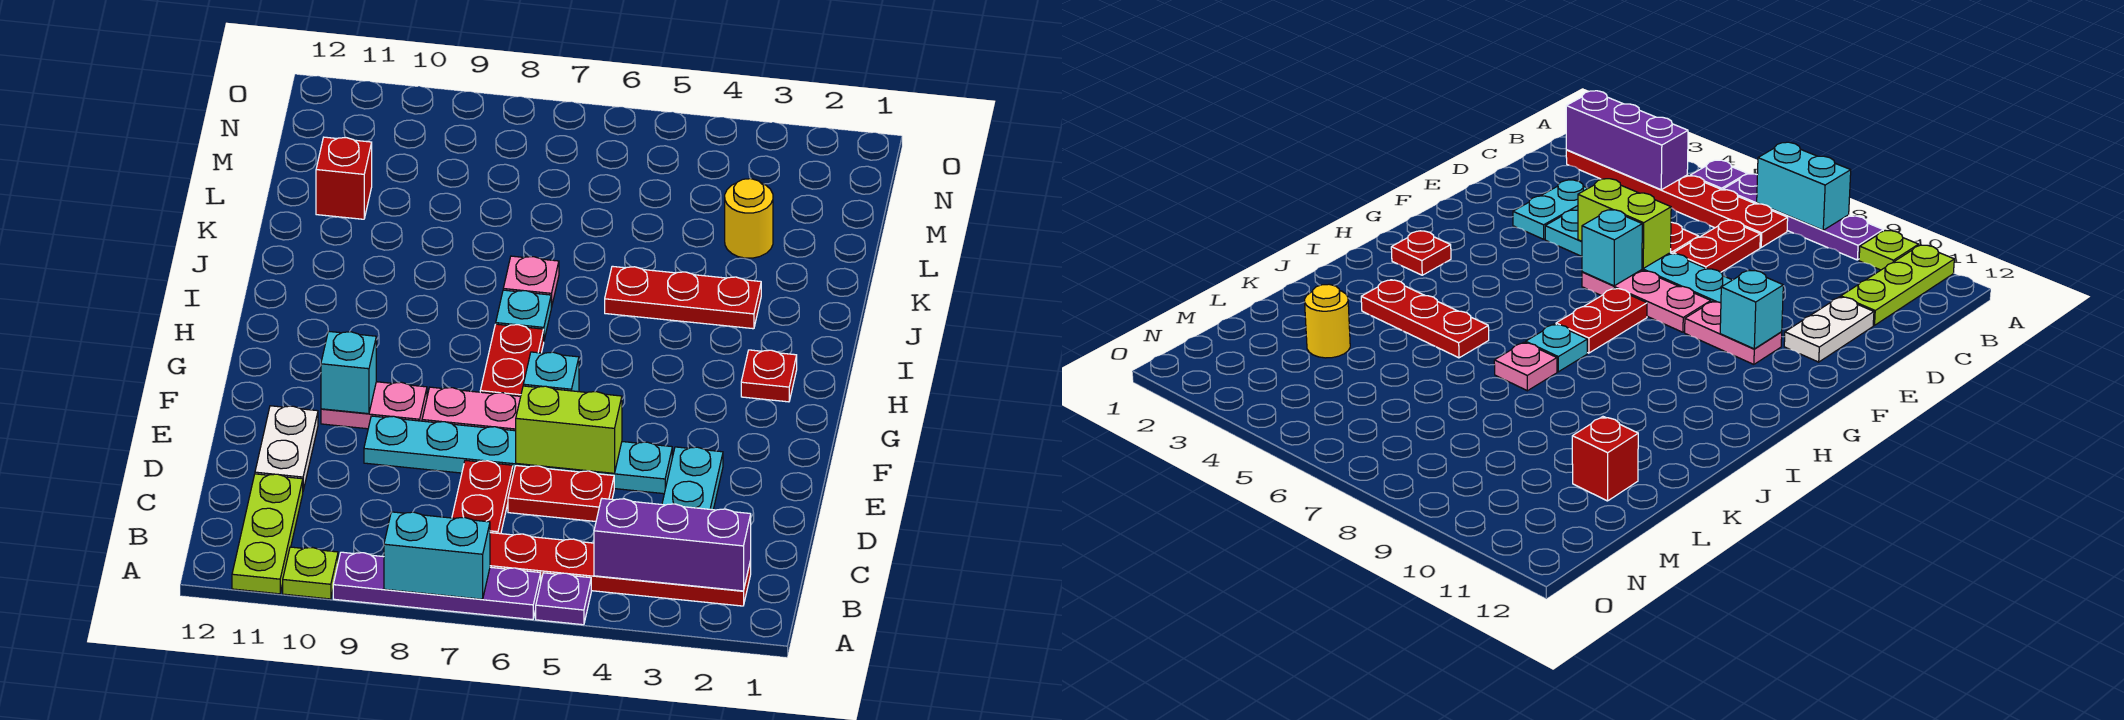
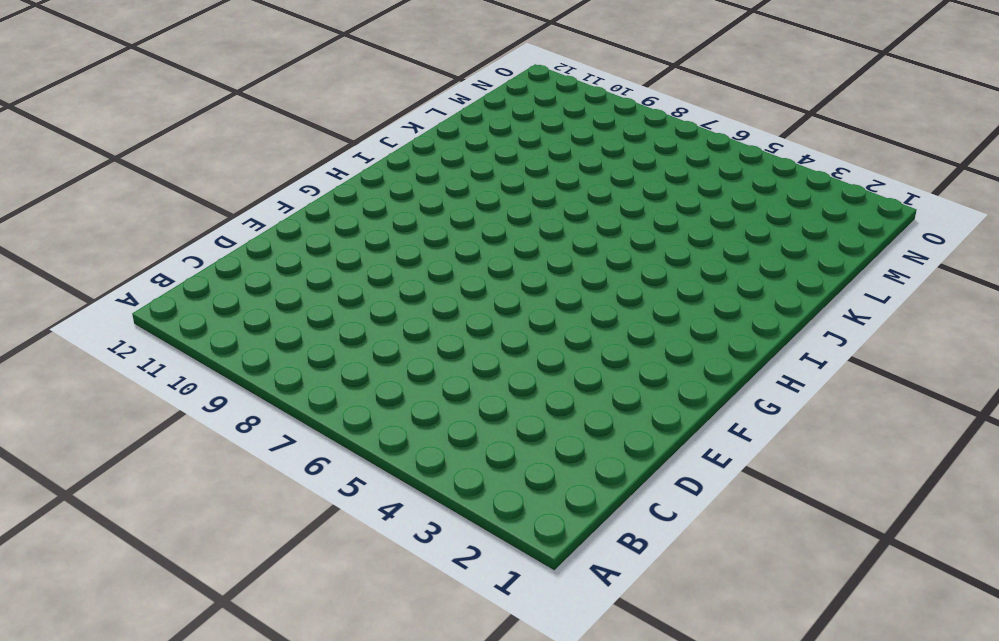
none -> purple plate A5 level 1
none -> purple plate A6:A9 level 1
none -> lime plate A10 level 1

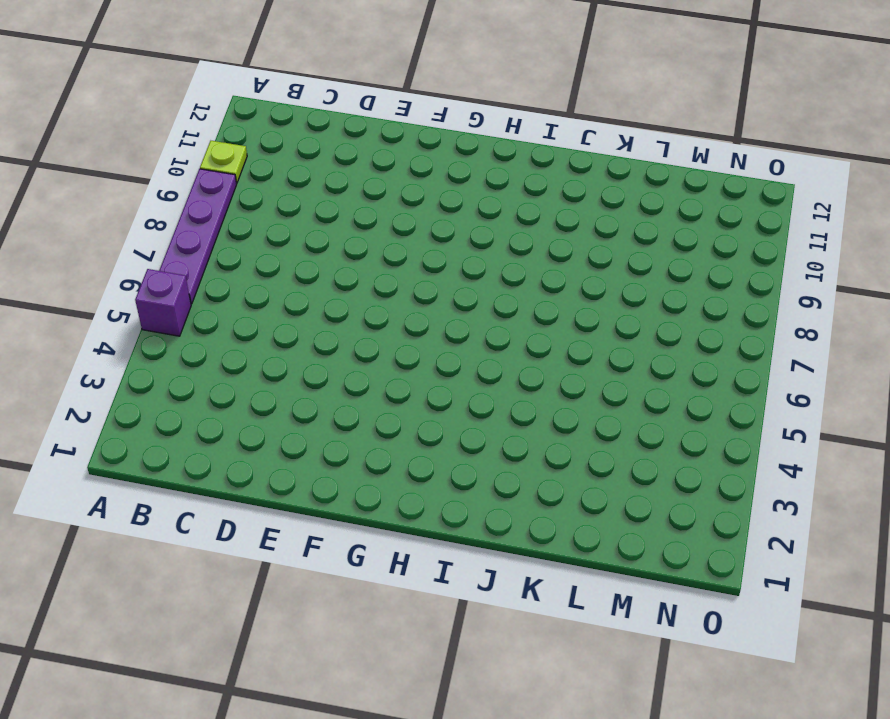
purple brick A5 level 1 -> purple plate A5 level 1
none -> lime plate A11:C11 level 1
none -> red plate B2:B7 level 1
none -> red plate C7:D7 level 1

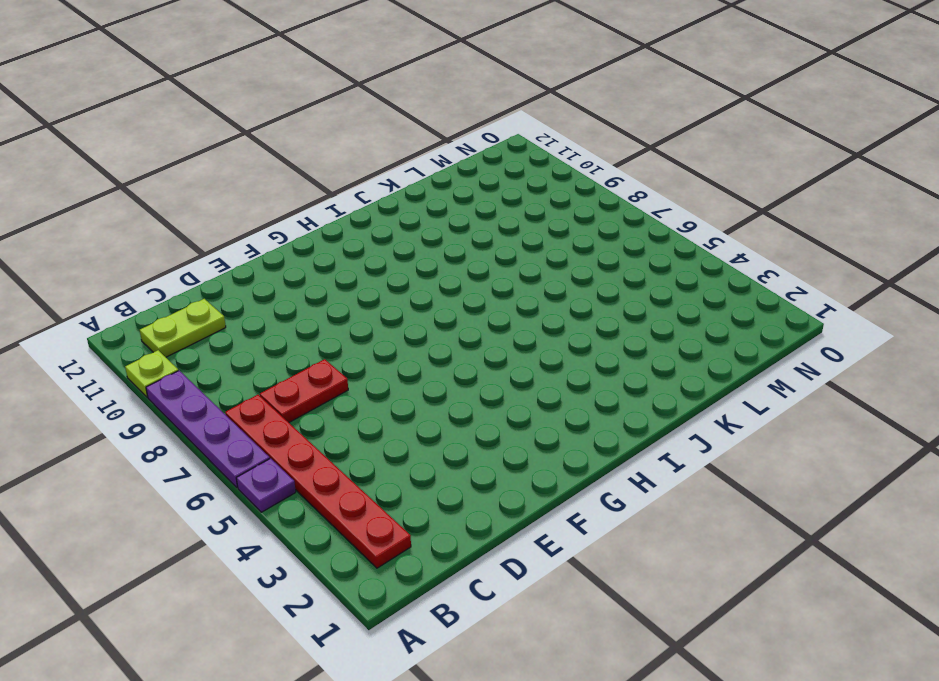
lime plate B11:C11 level 1 -> lime plate A11:C11 level 1
none -> cyan plate D3:E3 level 1
none -> red plate D5:D6 level 1
none -> white plate D11:E11 level 1

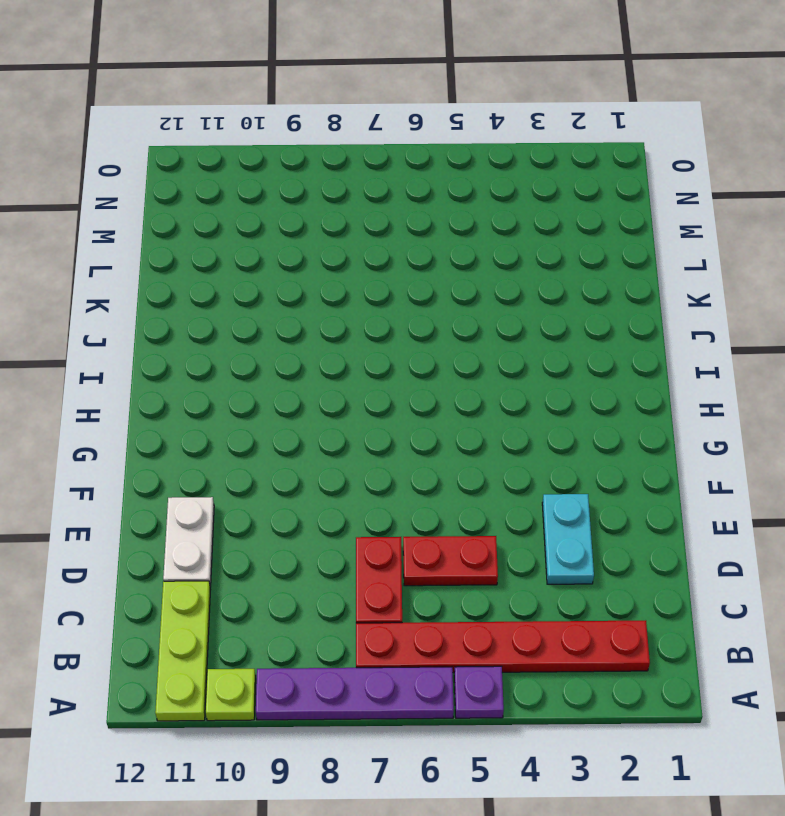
none -> cyan plate E4:E9 level 1
none -> pink plate F6:F8 level 1
none -> pink plate F9:F10 level 1

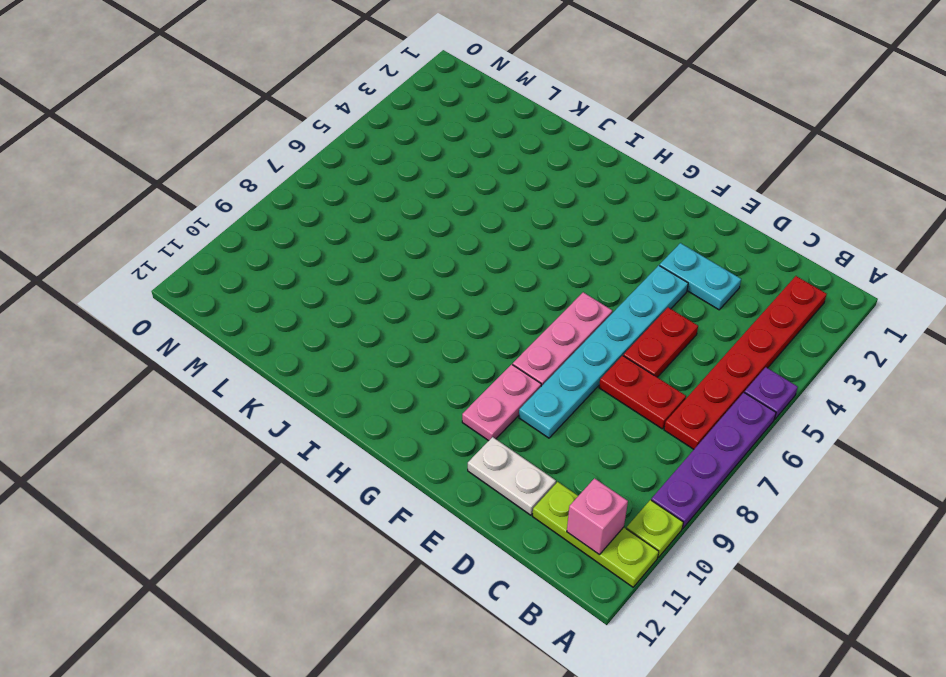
pink brick B11 level 2 -> none
none -> red plate G7:H7 level 1
none -> red plate H2 level 1
none -> cyan plate I7 level 1

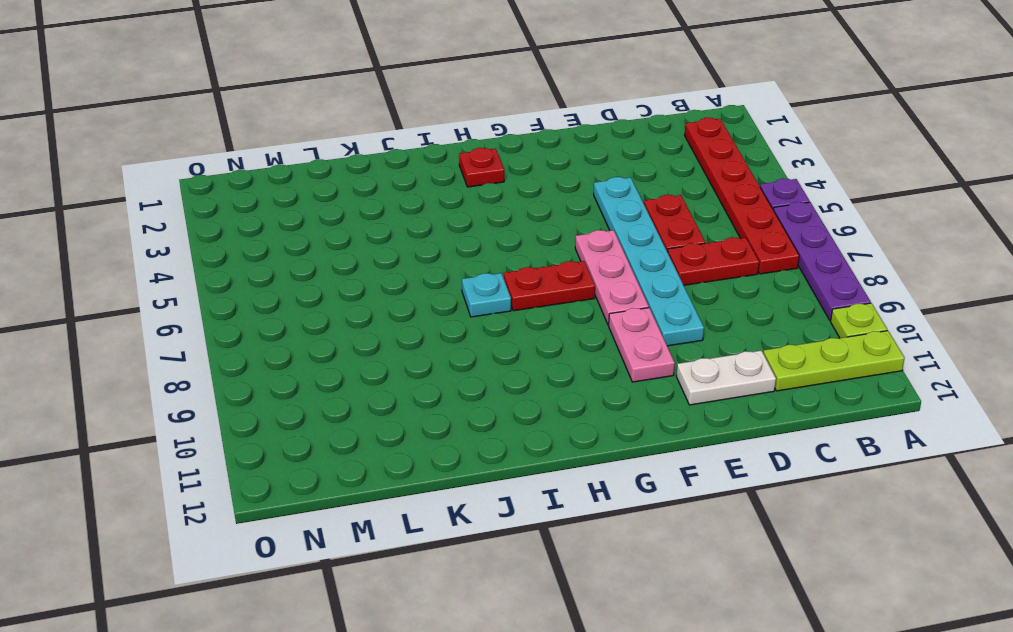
none -> cyan plate D3:E3 level 1
none -> red plate J3:J5 level 1
none -> pink plate J7 level 1

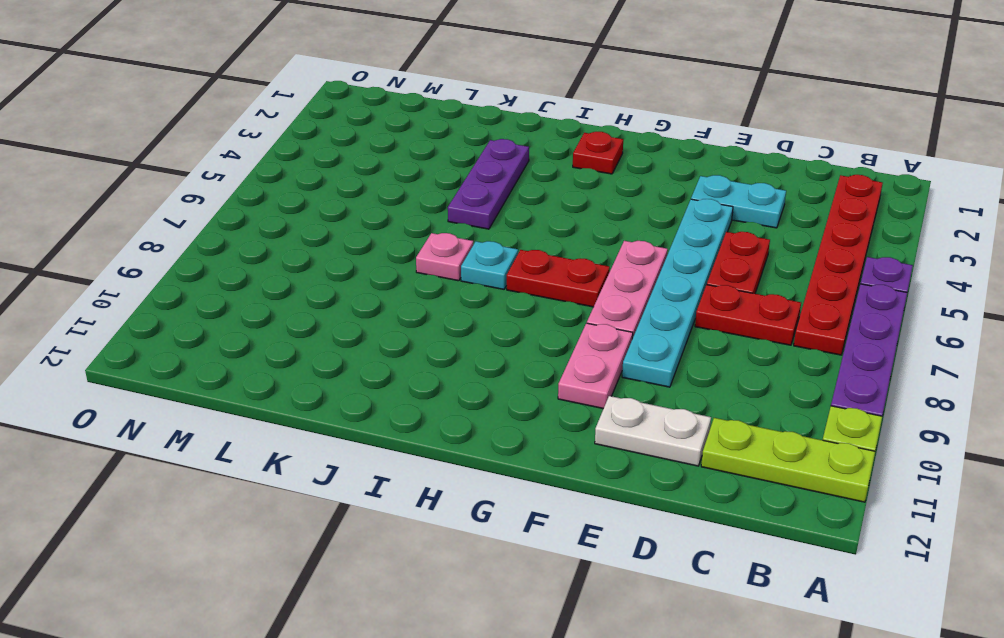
purple plate J3:J5 level 1 -> red plate J3:J5 level 1
none -> yellow round brick L3 level 1
none -> red brick L11 level 1
none -> cyan brick A7:A8 level 2

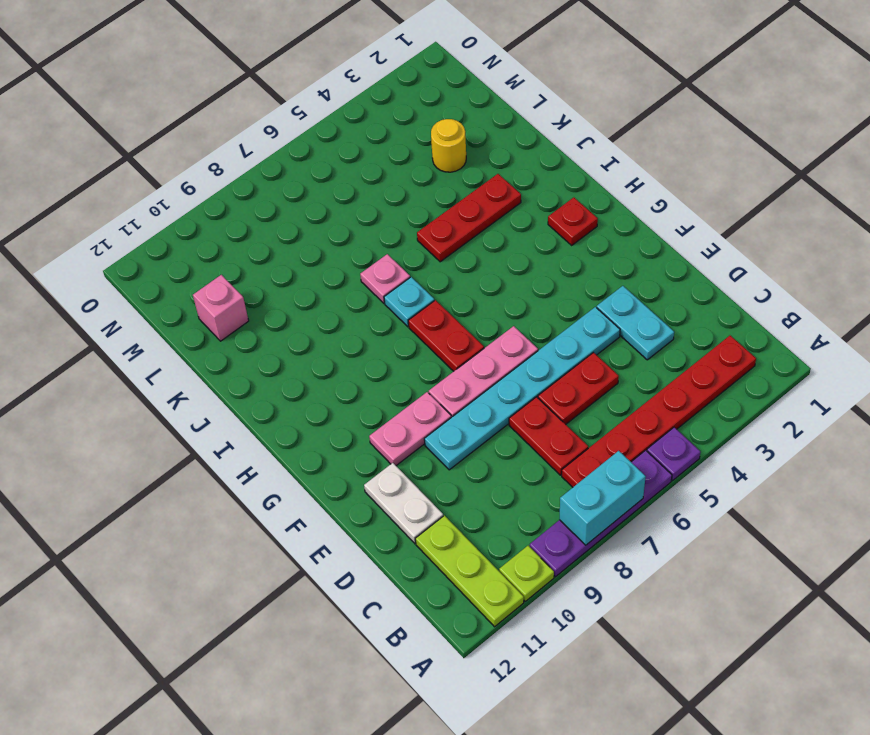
pink brick L11 level 1 -> red brick L11 level 1
none -> purple brick B2:B4 level 2
none -> lime brick E5:E6 level 2
none -> cyan brick F6 level 2

